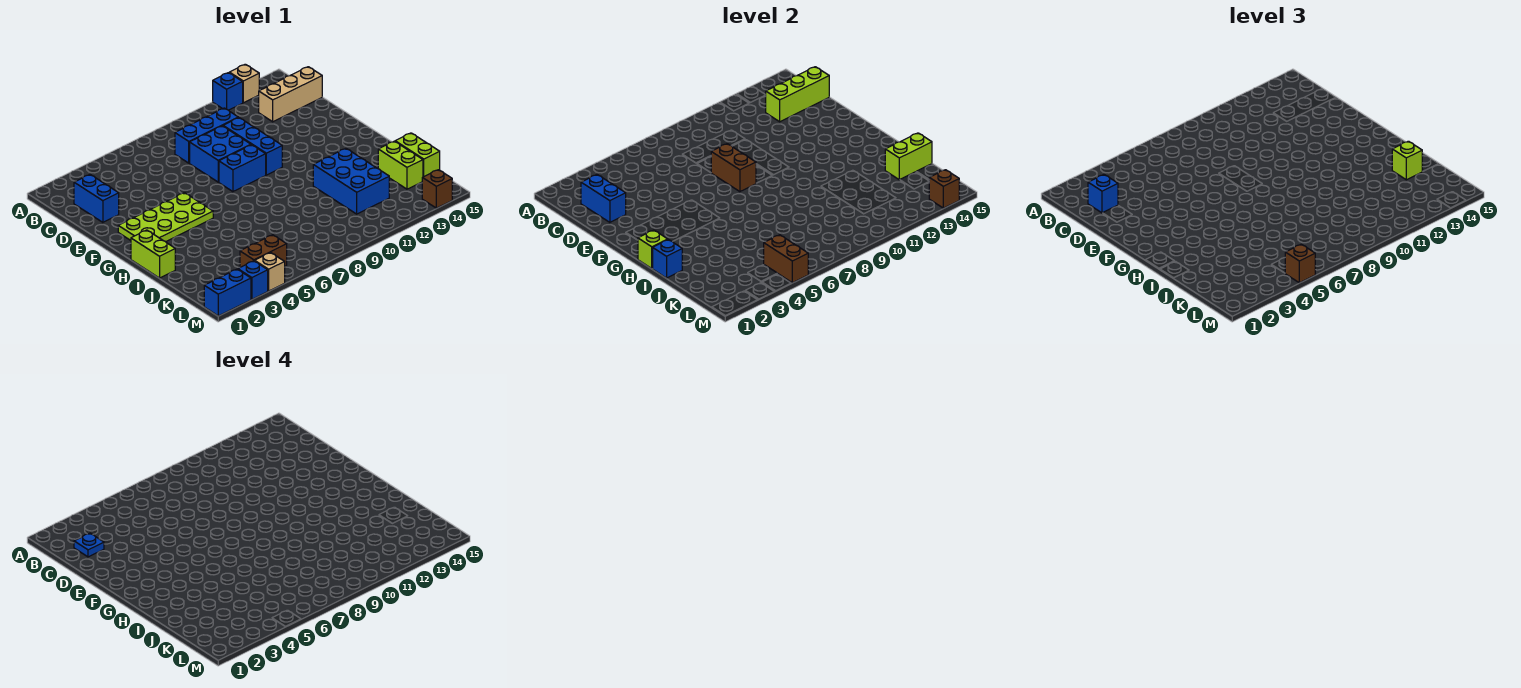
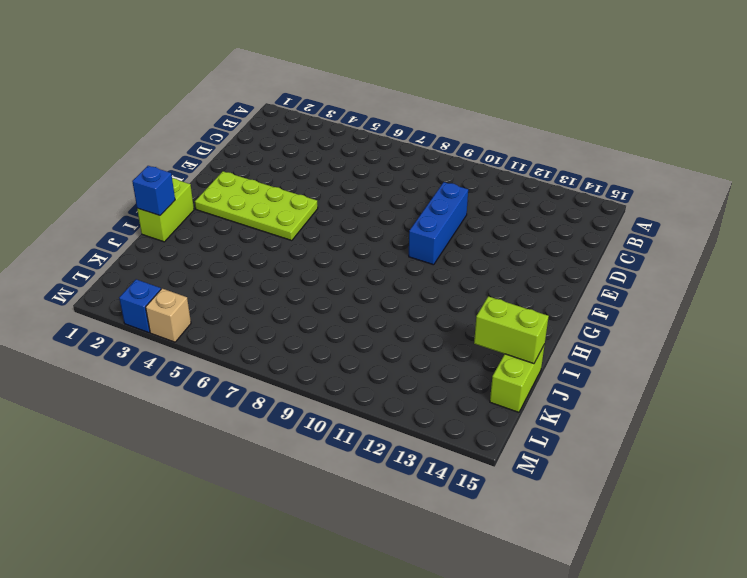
none -> blue brick A12 level 1
none -> tan brick A13 level 1
none -> blue brick C2:D2 level 1
none -> blue brick C8:C10 level 1

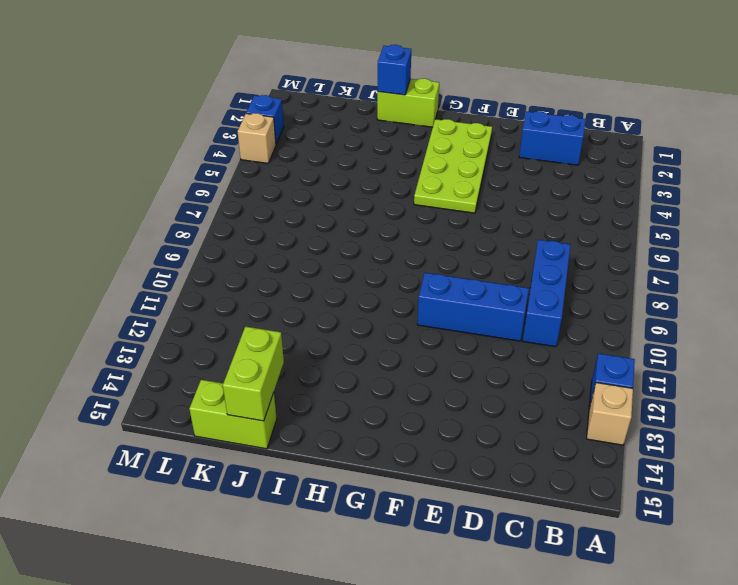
none -> tan brick C13:C15 level 1
none -> blue brick D8:E9 level 1
none -> blue brick F8:F9 level 1
none -> blue brick I11:K12 level 1

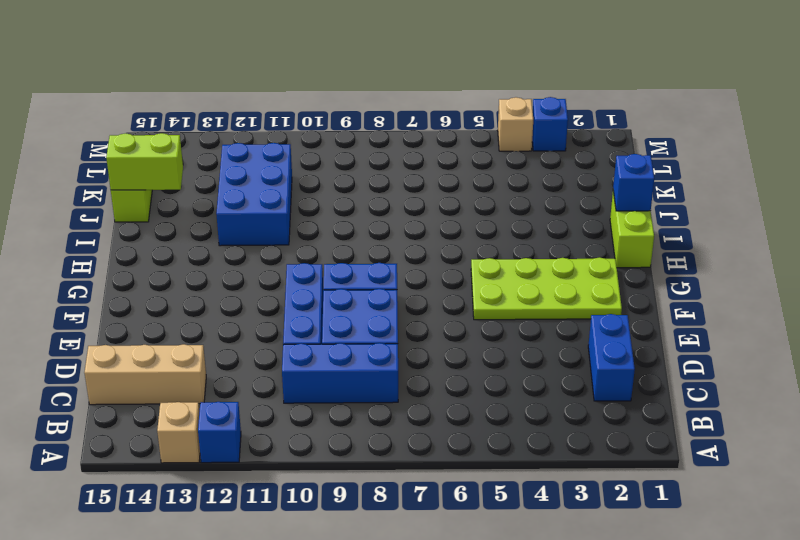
none -> lime brick J14:K14 level 1
none -> brown brick L4:L5 level 1
none -> blue brick M1:M2 level 1
none -> brown brick M14 level 1

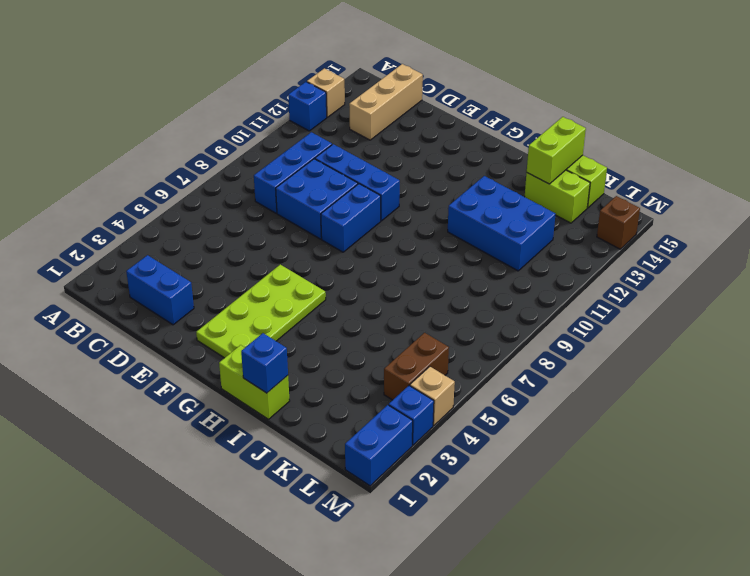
none -> blue brick C2:D2 level 2
none -> lime brick C13:C15 level 2
none -> brown brick E8:F8 level 2
none -> lime brick H1 level 2

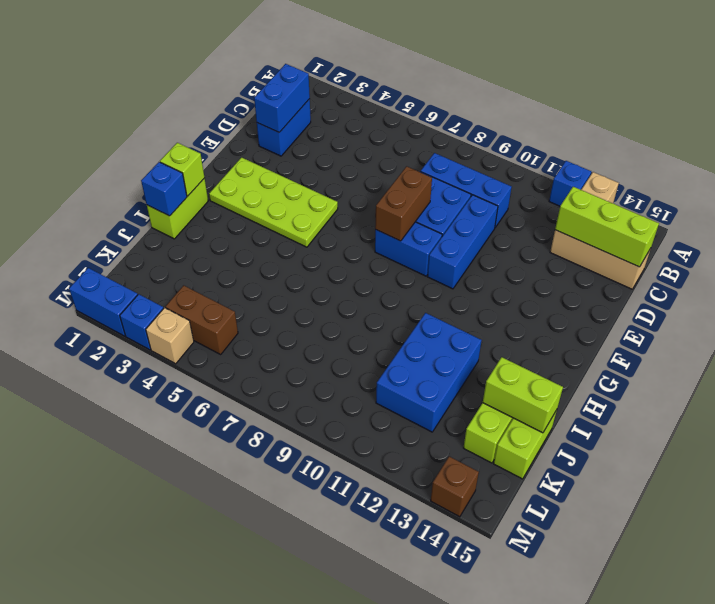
none -> brown brick L5:M5 level 2
none -> brown brick M14 level 2
none -> blue brick C2 level 3
none -> lime brick J14 level 3

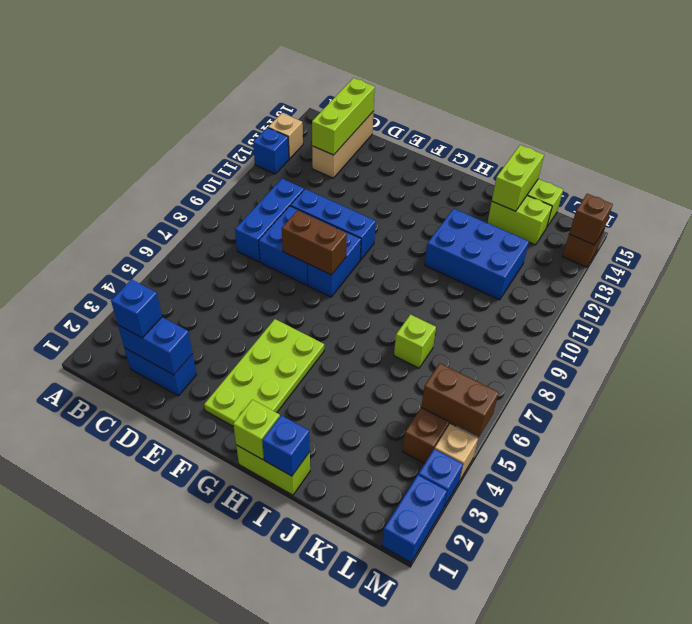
lime brick J7 level 1 -> lime brick J14 level 3
none -> brown brick M5 level 3
none -> blue plate C2 level 4

